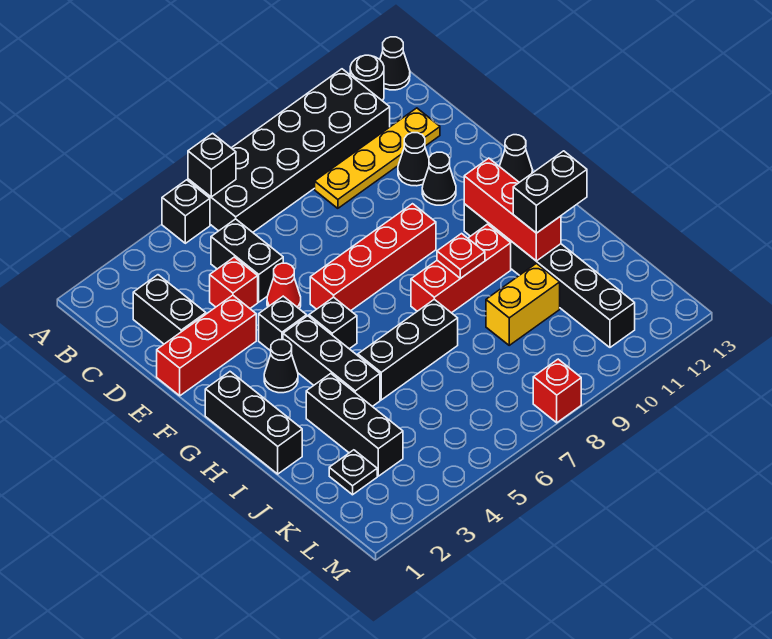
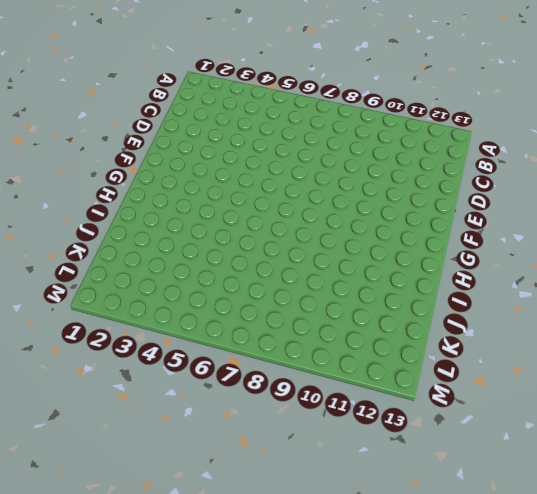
none -> black brick A5 level 1
none -> black brick A6:B11 level 1
none -> black round brick A12 level 1
none -> black cone A13 level 1

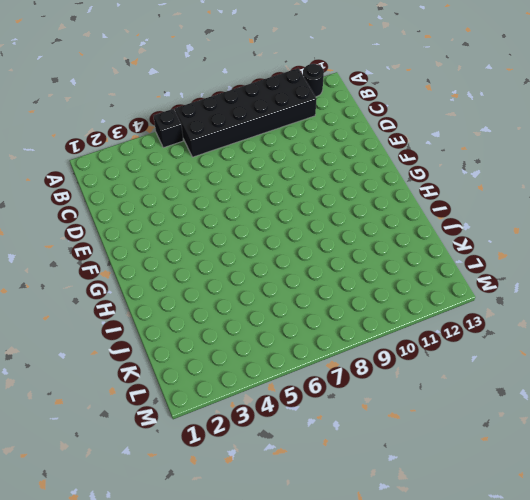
none -> black cone A13 level 1
none -> black brick C2:D2 level 1
none -> black brick C5:D5 level 1
none -> yellow plate C9:C12 level 1

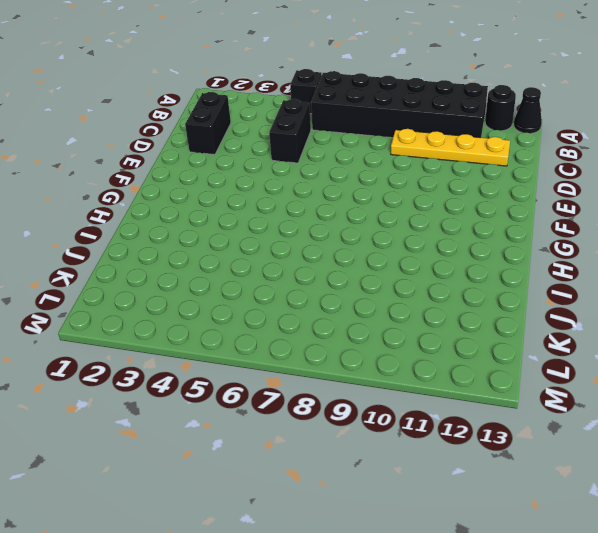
none -> red brick D4 level 1
none -> black cone D11 level 1
none -> red brick E1:E3 level 1
none -> red cone E5 level 1

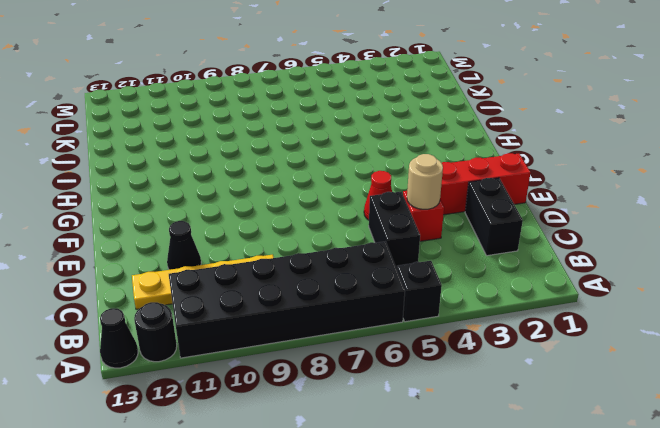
tan round brick D4 level 2 -> none
none -> black cone E11 level 1
none -> black brick F4 level 1
none -> red brick F6:F9 level 1
none -> black cone F13 level 1

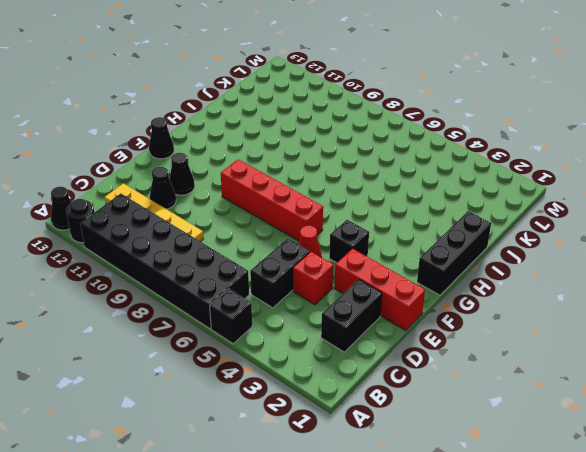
none -> black cone G3 level 1
none -> black brick G4:I4 level 1
none -> black brick G5 level 1
none -> black brick G11:L11 level 1

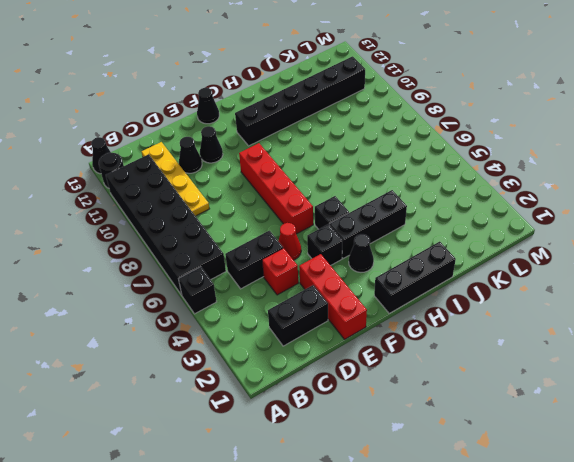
none -> red brick H8:H10 level 1
none -> black brick I3:K3 level 1
none -> black brick I5:I7 level 1
none -> yellow brick J9:J10 level 1

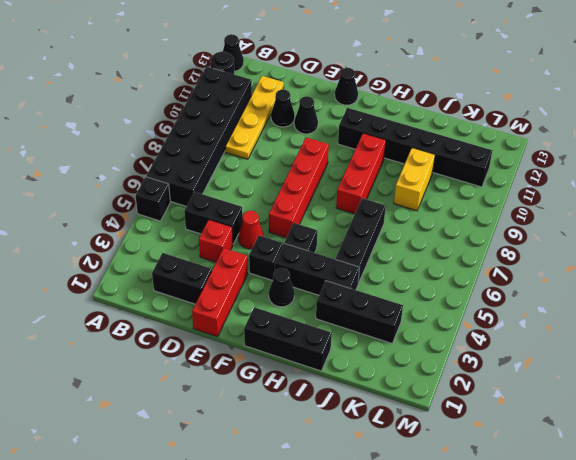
none -> black plate K2 level 1
none -> red brick M8 level 1
none -> black brick A6 level 2
none -> red brick G11:I11 level 2

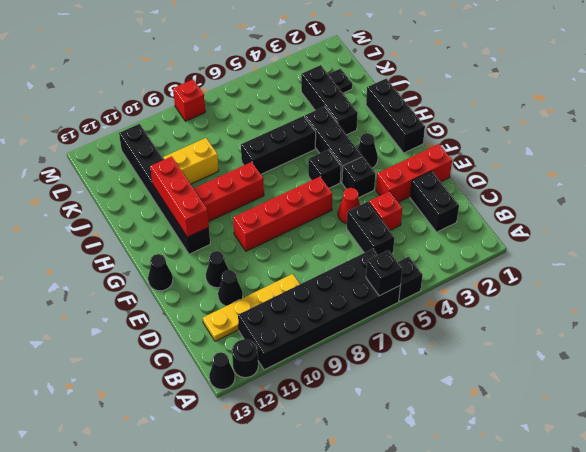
none -> red plate H9 level 2
none -> black brick I11:I12 level 3

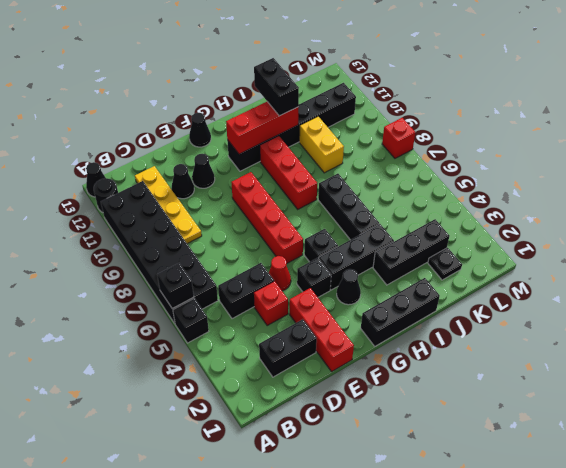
none -> red plate H9 level 2

